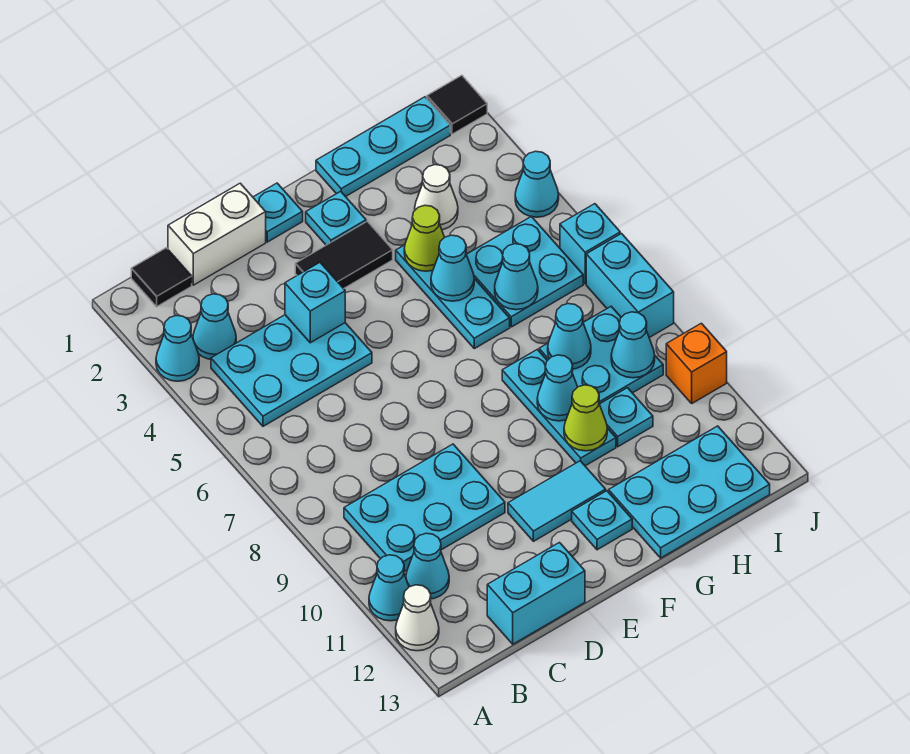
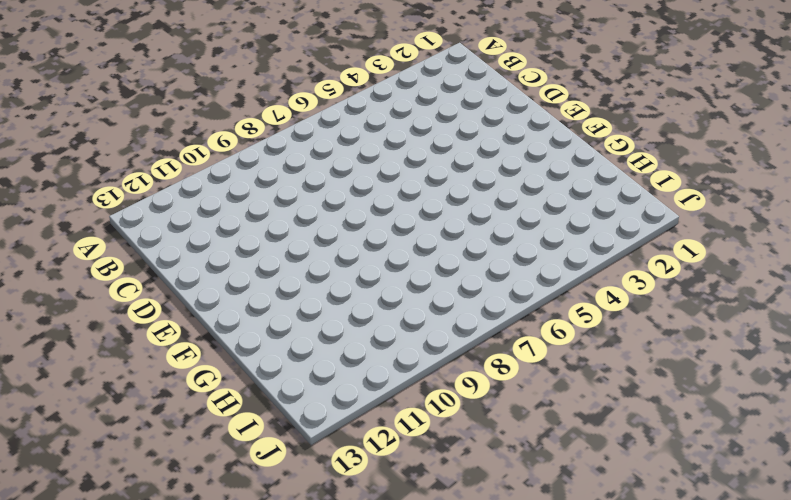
none -> cyan cone A3 level 1
none -> cyan cone A11 level 1
none -> white cone A12 level 1
none -> black tile B1 level 1

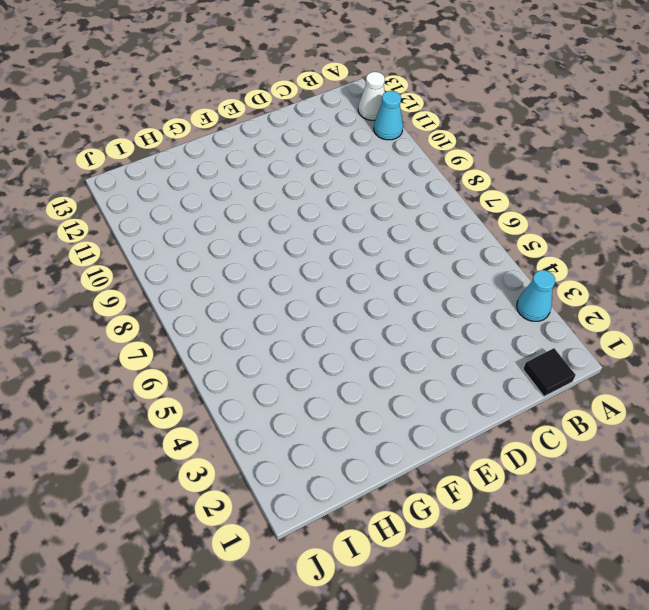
none -> cyan cone B3 level 1
none -> cyan plate B4:D5 level 1
none -> cyan plate B9:D10 level 1
none -> cyan cone B11 level 1

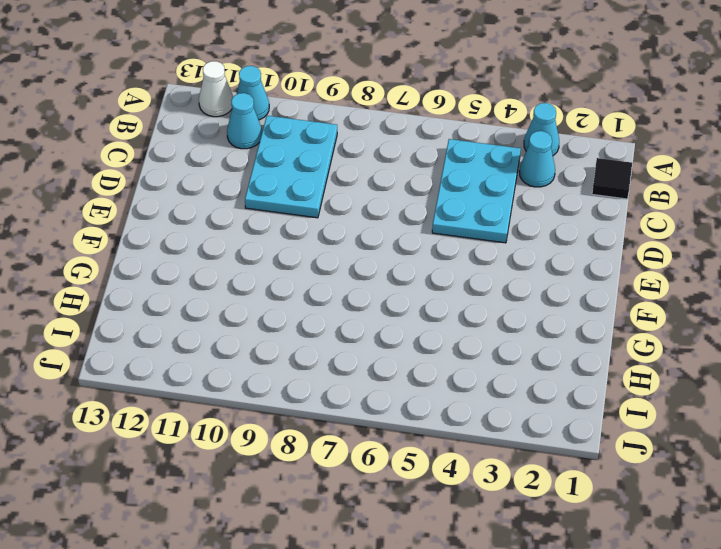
none -> white brick C1:D1 level 1
none -> cyan brick C13:D13 level 1
none -> cyan plate E1 level 1
none -> black tile E3:F3 level 1

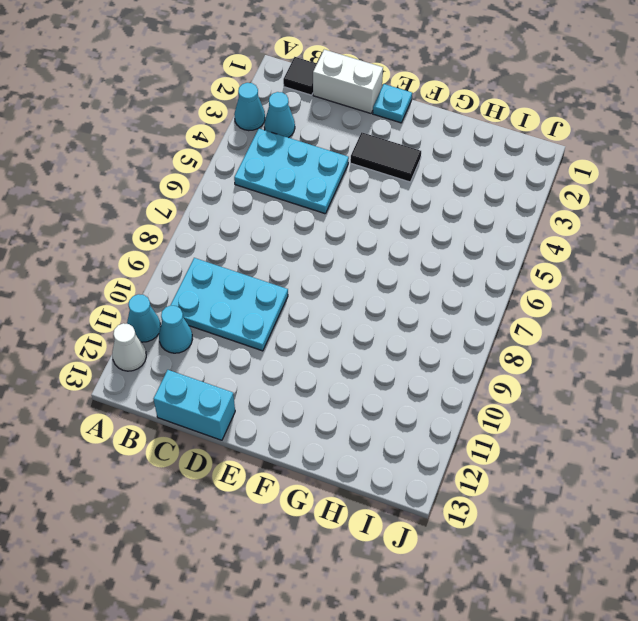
none -> cyan tile E11:F11 level 1
none -> cyan plate F2 level 1
none -> cyan plate F12 level 1
none -> cyan plate G1:I1 level 1

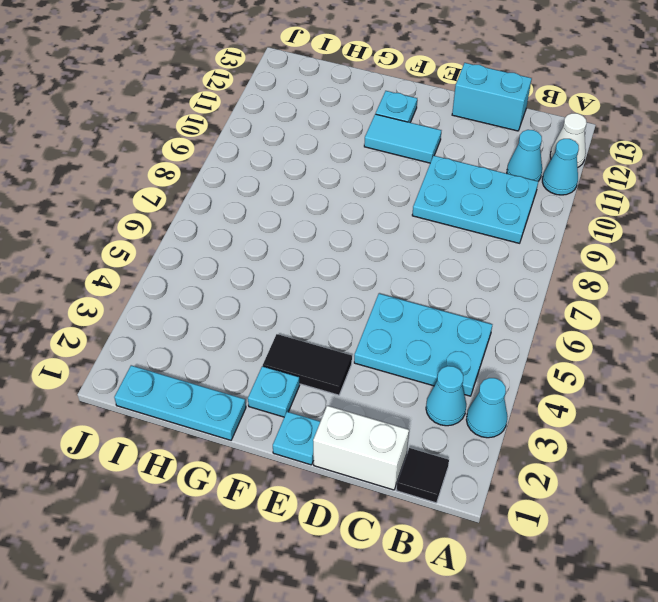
none -> cyan plate G4:G6 level 1
none -> cyan plate G8:G10 level 1
none -> cyan plate G12:I13 level 1
none -> white cone H3 level 1

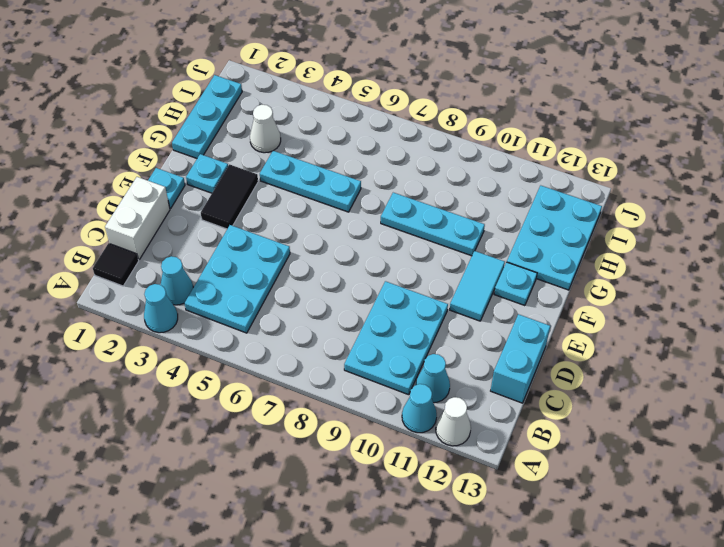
none -> cyan plate H5:I6 level 1
none -> cyan plate H8:I9 level 1
none -> cyan plate H10 level 1
none -> black tile J1 level 1

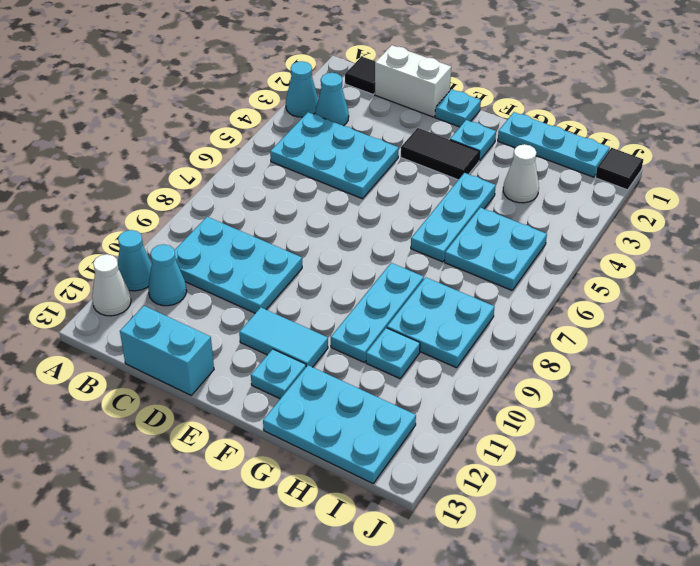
none -> cyan cone J4 level 1
none -> cyan brick J6 level 1
none -> cyan brick J7:J8 level 1
none -> orange brick J10 level 1

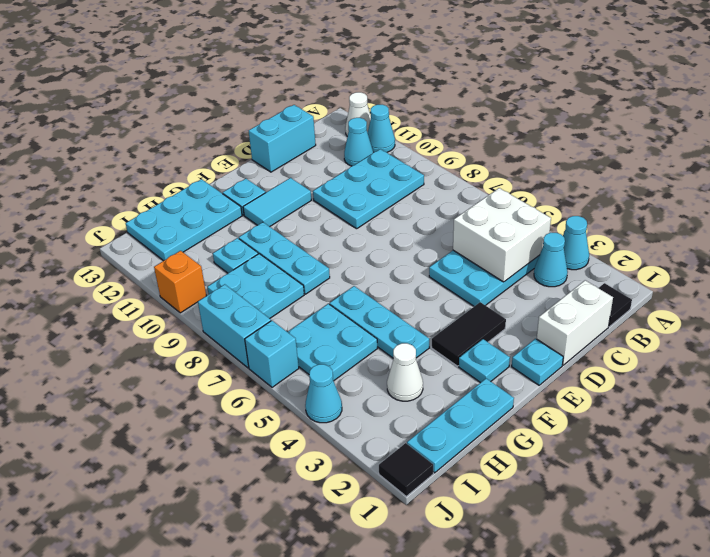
white brick B4:C5 level 2 -> none
none -> cyan brick D4 level 2
none -> lime cone G4 level 2
none -> cyan cone G5 level 2
none -> cyan cone G9 level 2

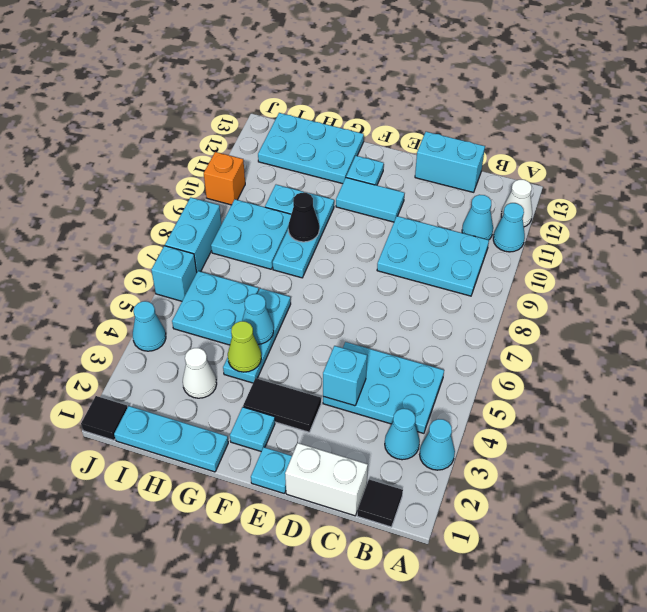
black cone G9 level 2 -> cyan cone G9 level 2
none -> lime cone G10 level 2
none -> cyan cone H6 level 2
none -> cyan cone H8 level 2
none -> cyan cone I9 level 2

